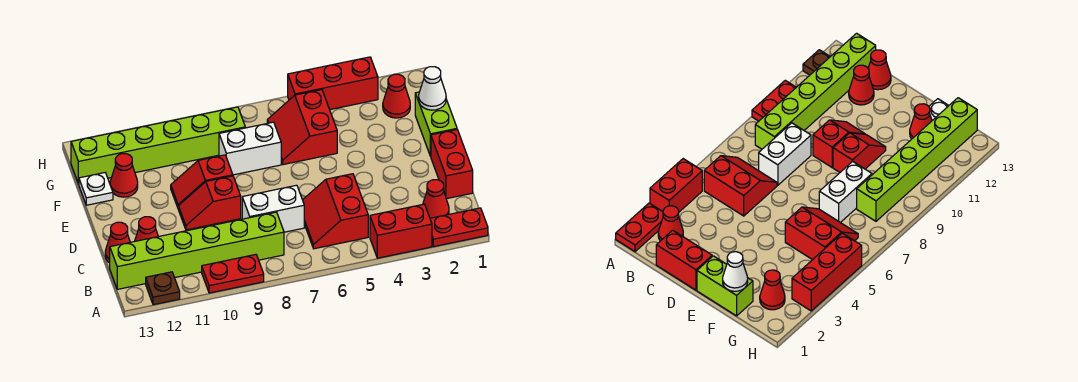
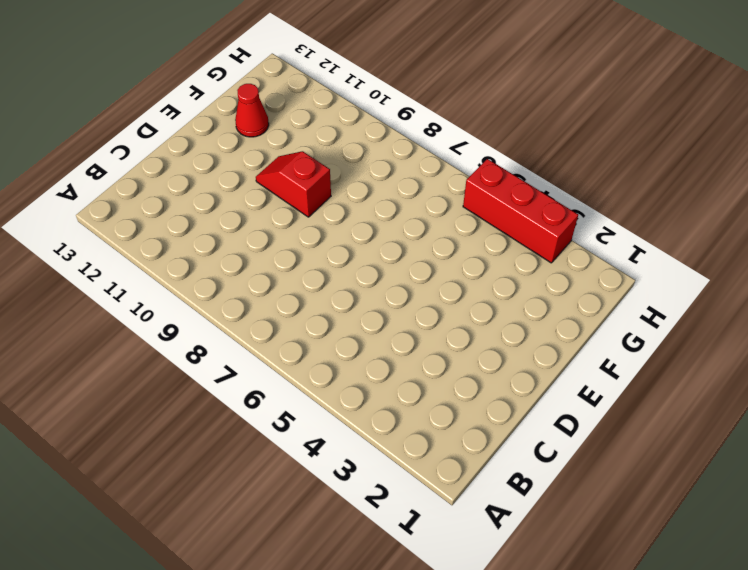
none -> red plate A1:A2 level 1
none -> red brick A3:A4 level 1
none -> red plate A9:A10 level 1

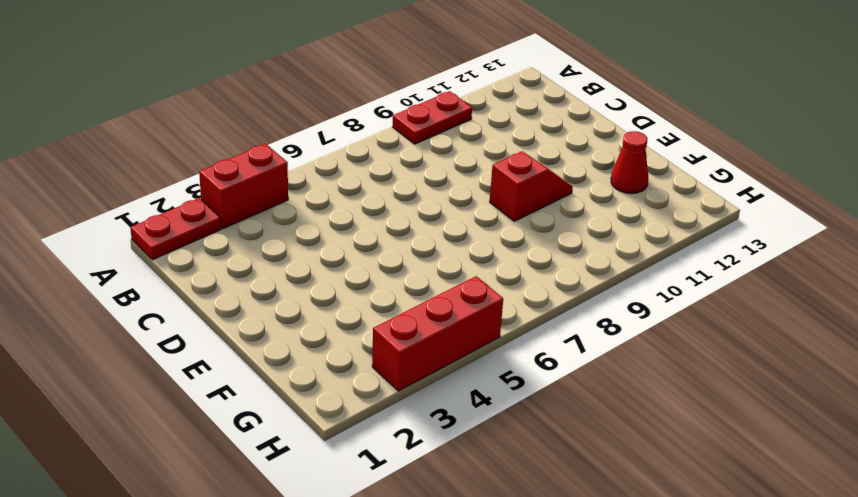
none -> brown plate A12 level 1
none -> red cone B2 level 1
none -> red slope B5:C6 level 1 top 5

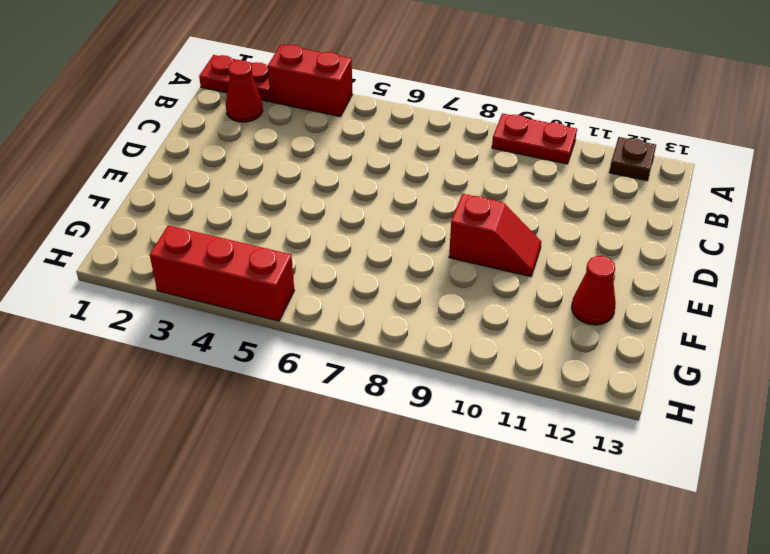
none -> red slope B5:C6 level 1 top 5
none -> lime brick B8:B13 level 1
none -> red brick C1:D1 level 1

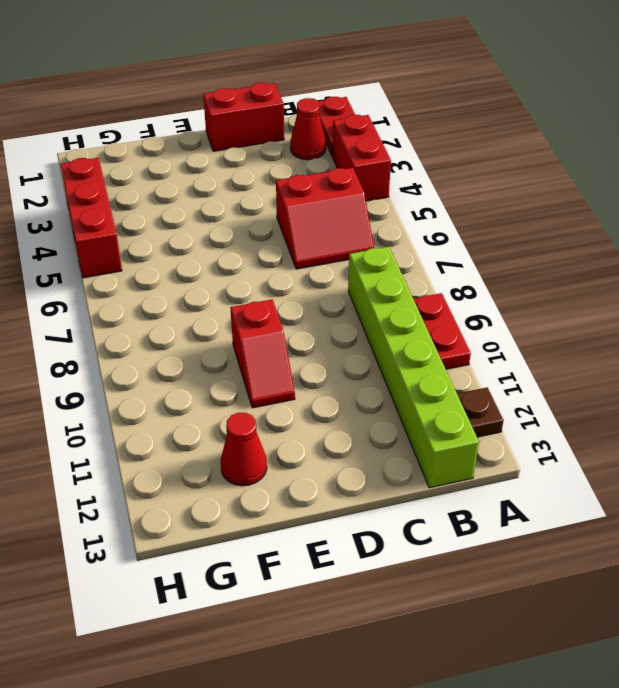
none -> white brick C7:C8 level 1
none -> red cone C12 level 1
none -> red cone C13 level 1

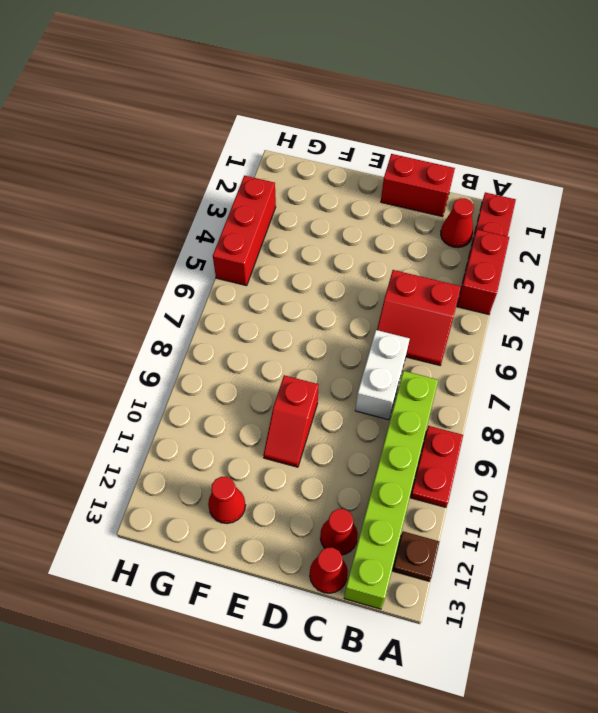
none -> red slope D9:D10 level 1 top 9
none -> lime brick E1:F1 level 1
none -> red slope F5:G6 level 1 top 5

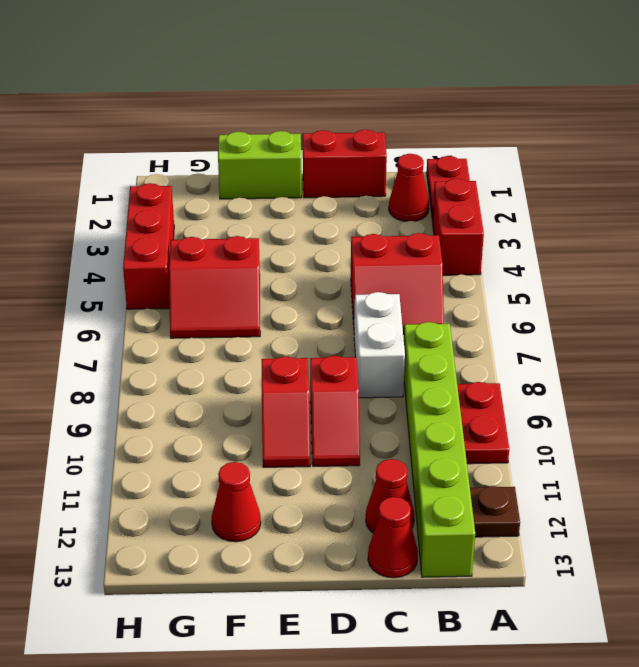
none -> white brick F7:F8 level 1
none -> white plate F13 level 1
none -> red cone G2 level 1

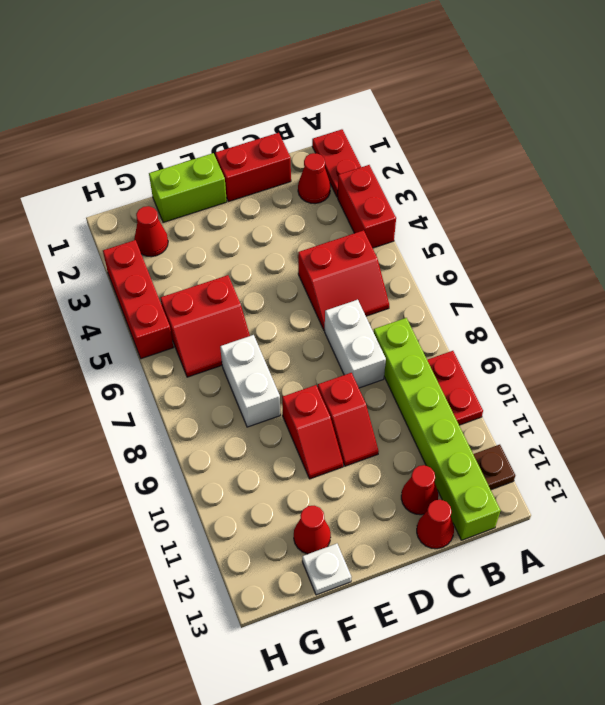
none -> lime brick G8:G13 level 1
none -> white cone F1 level 2

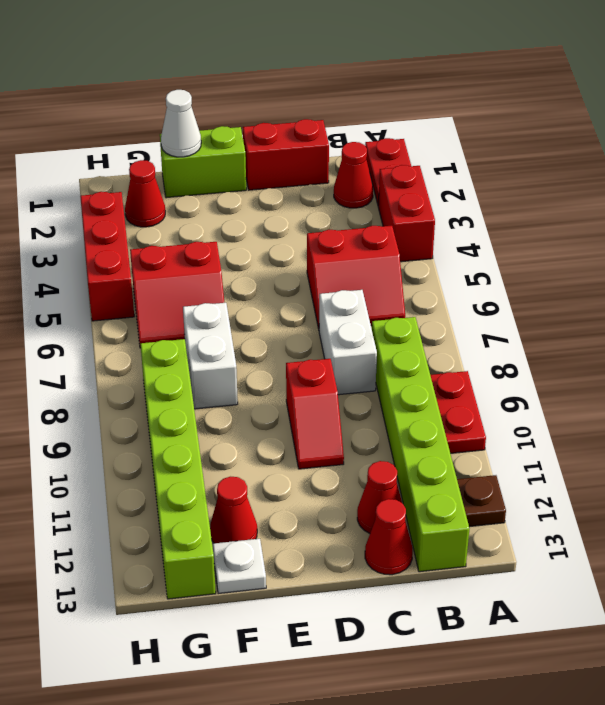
none -> red slope E9:E10 level 1 top 9

